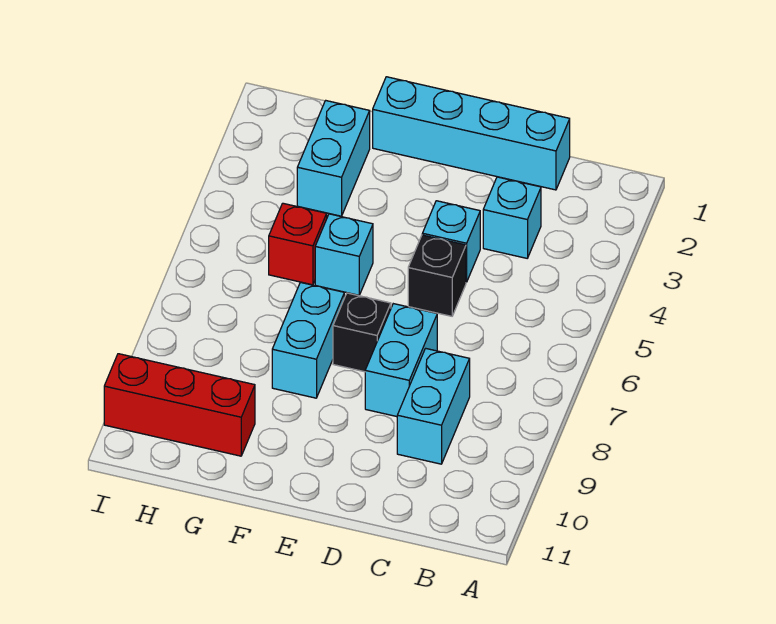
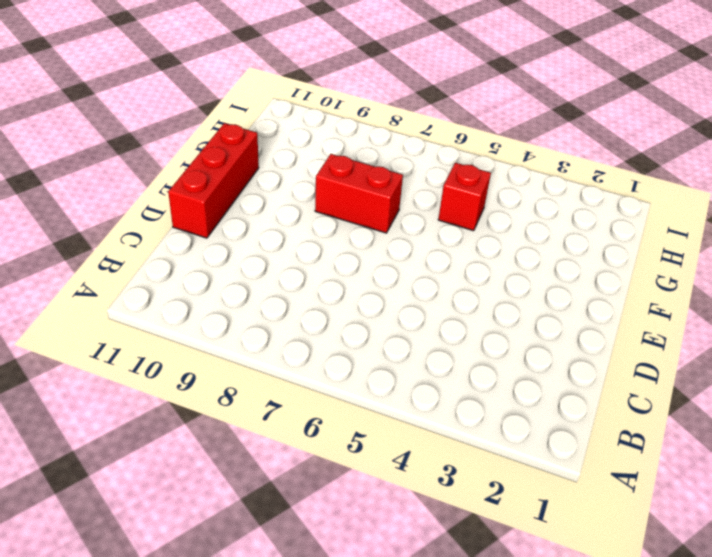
red brick D11:F11 level 1 -> red brick G10:I10 level 1
red brick F7:F8 level 1 -> cyan brick F7:F8 level 1
none -> cyan brick C1:F1 level 1
none -> cyan brick C3 level 1
none -> cyan brick C8:C9 level 1

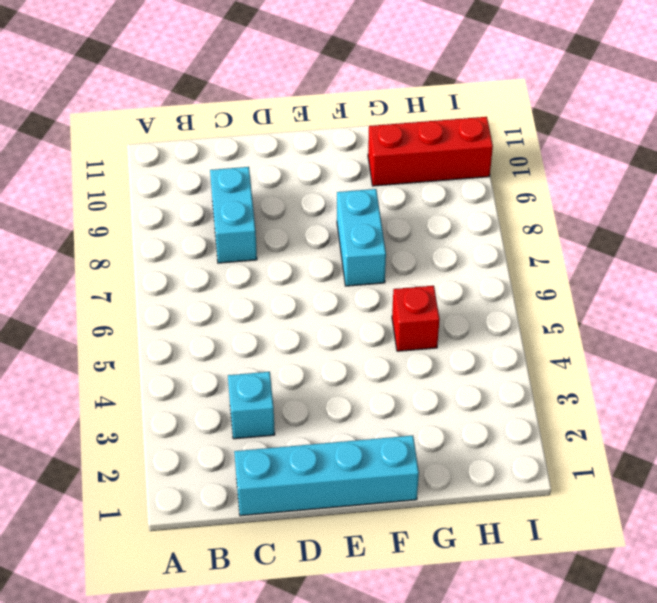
none -> cyan brick D4 level 1
none -> black brick D5 level 1
none -> cyan brick D7:D8 level 1

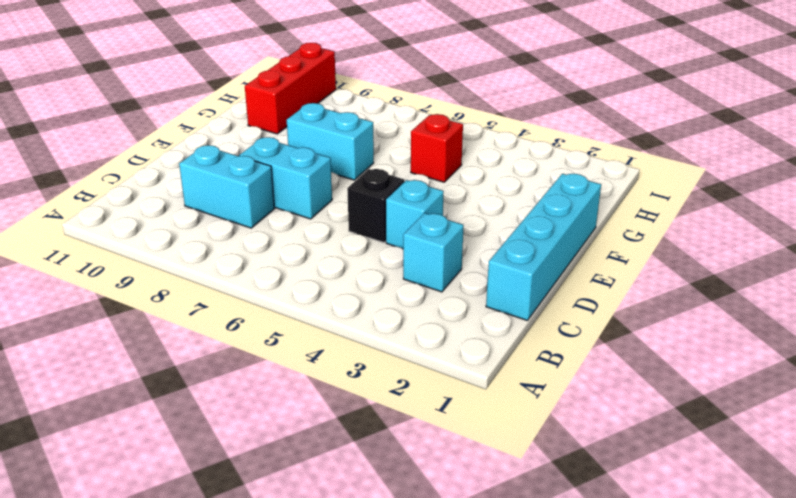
none -> black brick E7 level 1
none -> cyan brick F5 level 1
none -> cyan brick G2:G3 level 1

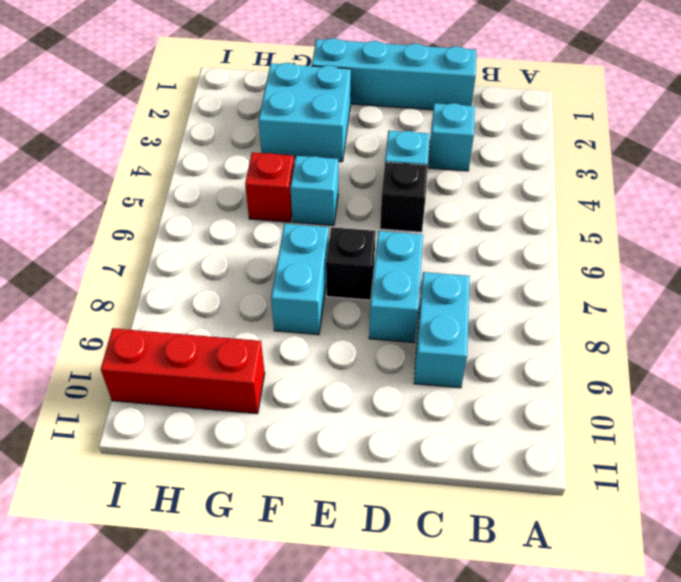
cyan brick F2:G3 level 1 -> cyan brick G2:G3 level 1

